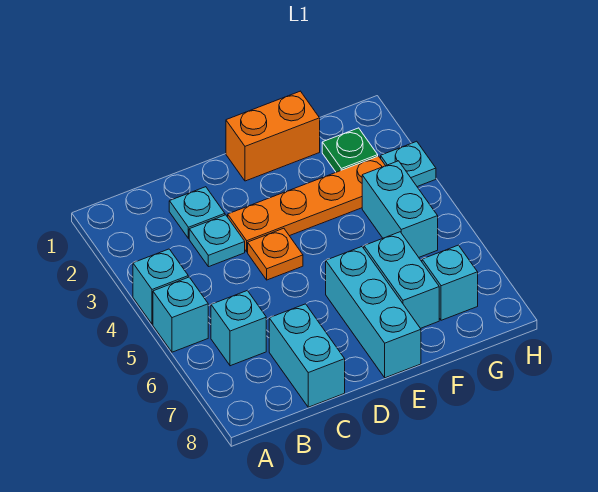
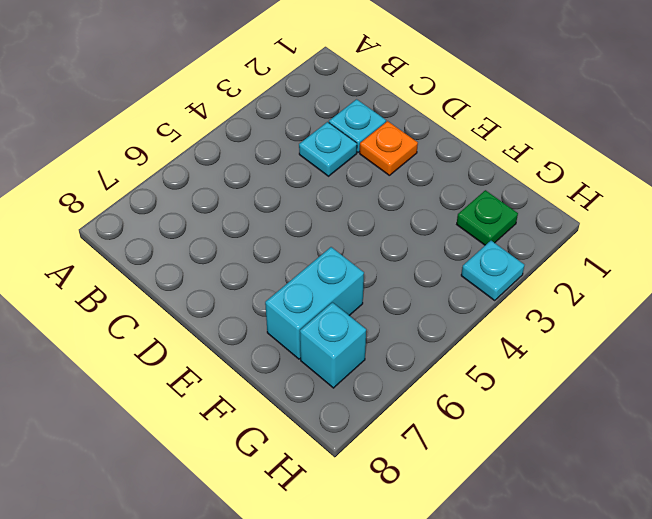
orange plate D2 level 1 -> orange plate D4 level 1
none -> cyan brick A4 level 1
none -> cyan brick A5 level 1
none -> cyan brick B6 level 1

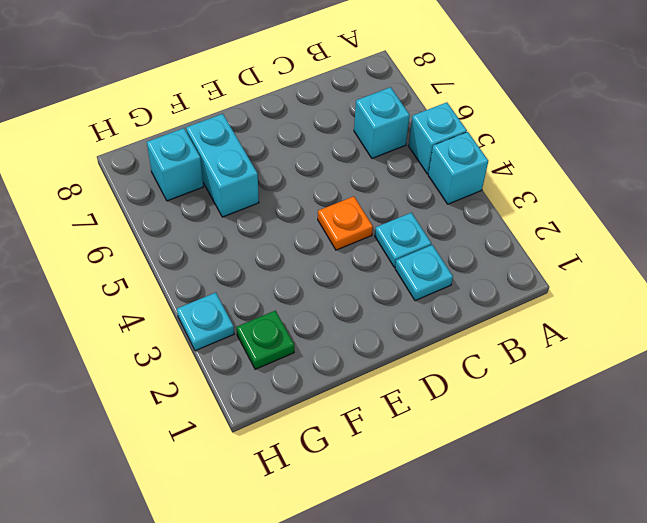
none -> cyan brick C7:C8 level 1
none -> orange plate D3:G3 level 1
none -> orange brick E1:F1 level 1

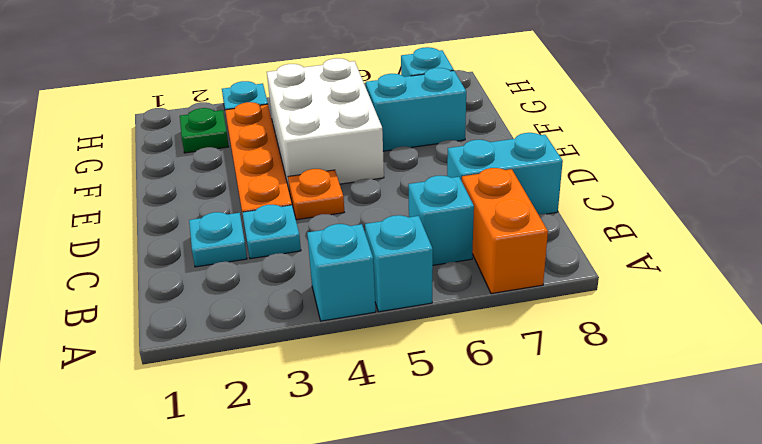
orange brick A7:B7 level 1 -> orange brick E1:F1 level 1
white brick E4:G5 level 1 -> cyan brick G4:G5 level 1
none -> cyan brick E6:E8 level 1

